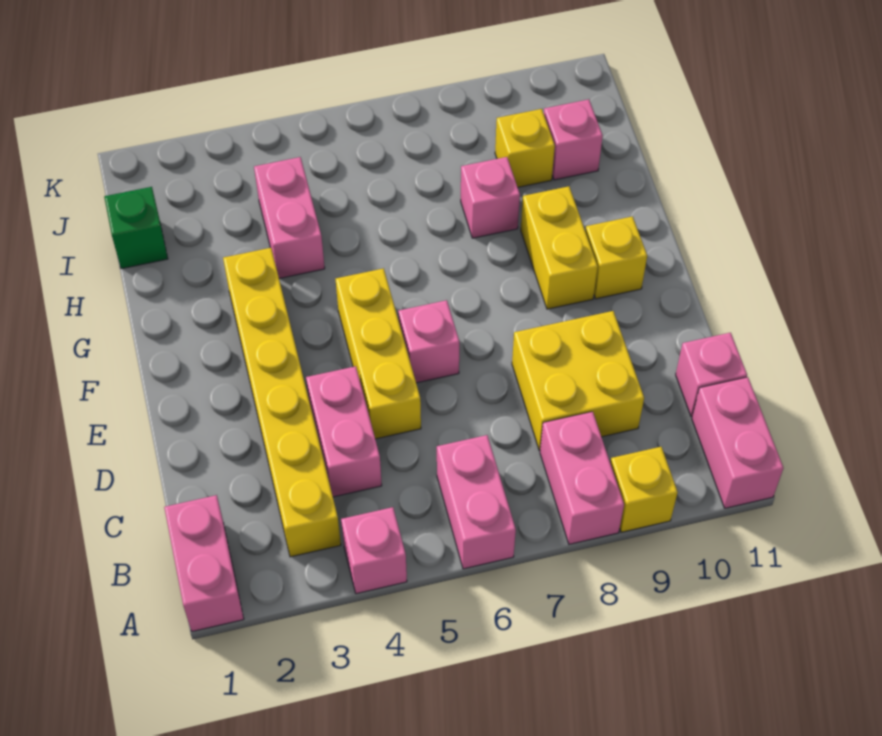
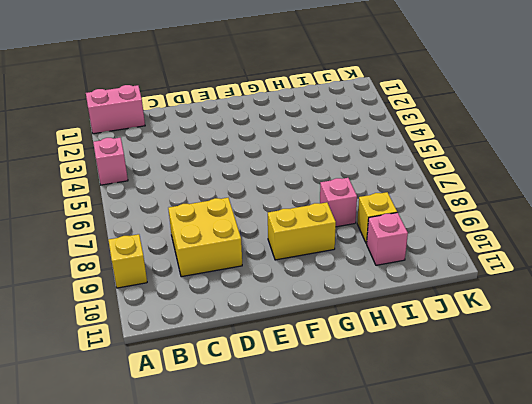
none -> pink brick A6:B6 level 1
none -> pink brick A8:B8 level 1
none -> pink brick A11:B11 level 1

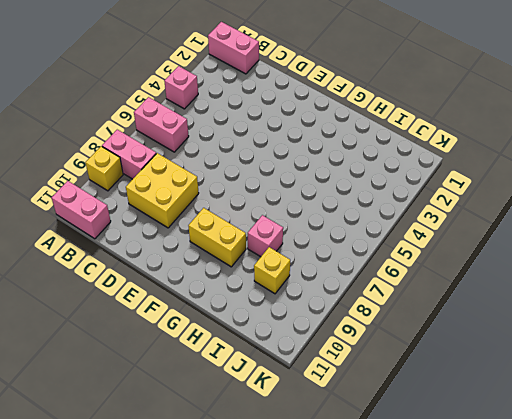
none -> yellow brick B3:G3 level 1
none -> pink brick C4:D4 level 1
none -> pink brick C11 level 1

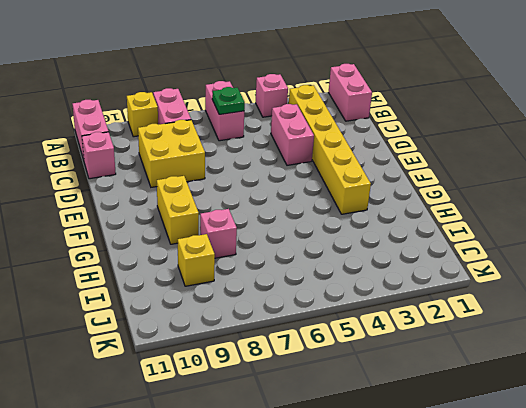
green plate B6 level 2 -> none
none -> yellow brick D5:F5 level 1
none -> pink brick E6 level 1
none -> yellow brick F10 level 1

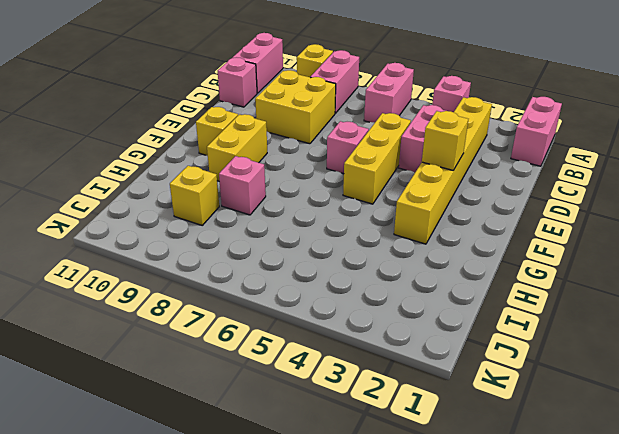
yellow brick E3 level 2 -> none
none -> pink brick H4:I4 level 1
none -> green brick I1 level 1
none -> pink brick I10 level 1

